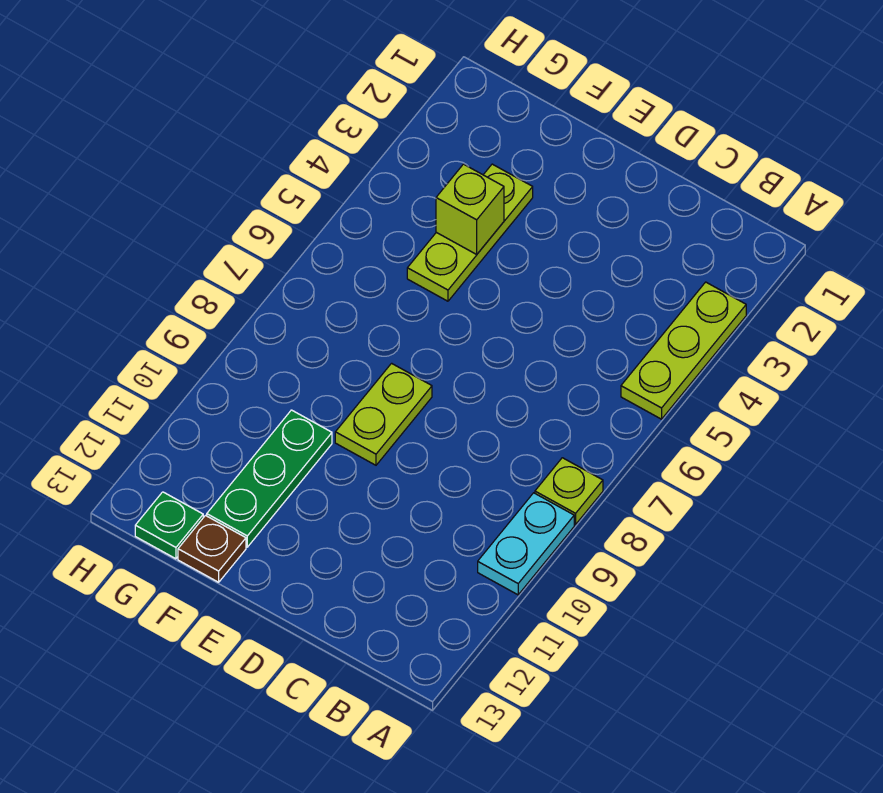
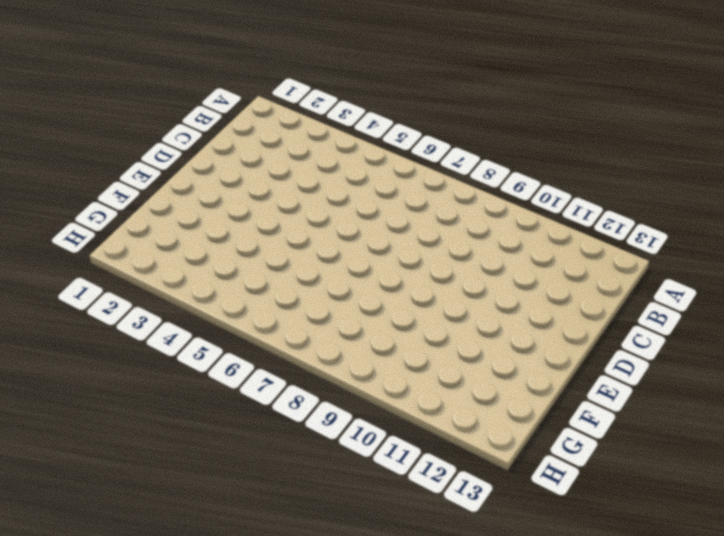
none -> lime plate A3:A5 level 1
none -> lime plate A8 level 1

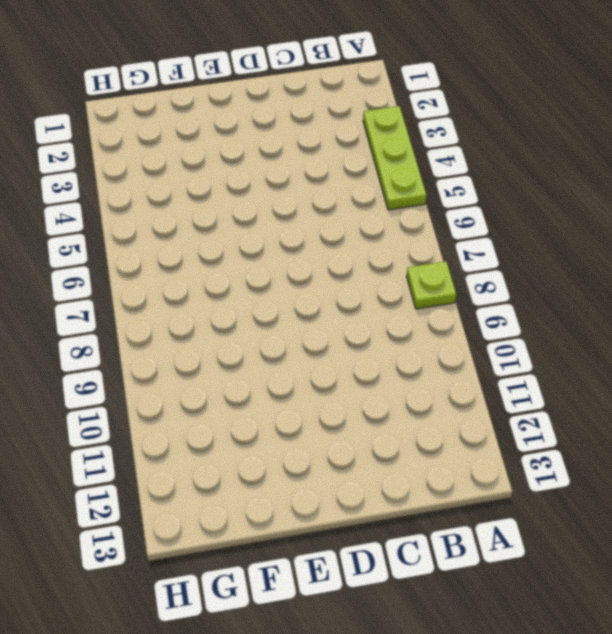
none -> cyan plate A9:A10 level 1
none -> lime plate E8:E9 level 1

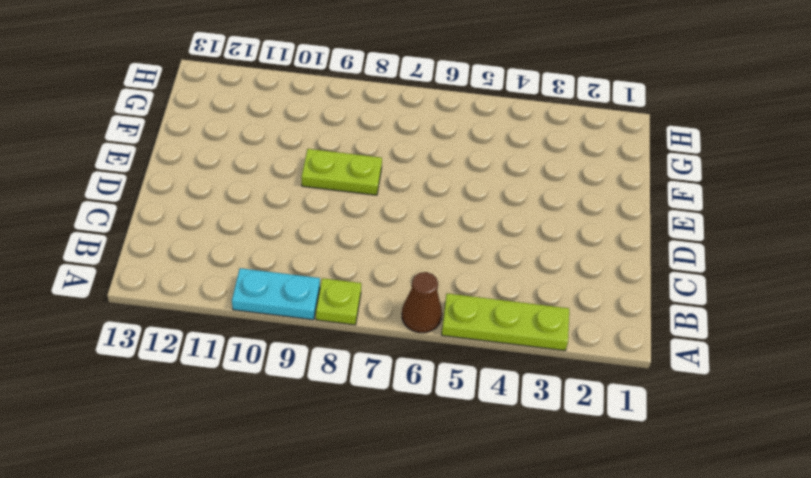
brown cone A6 level 1 -> none
none -> lime plate F3:F5 level 1
none -> green plate F10:F12 level 1

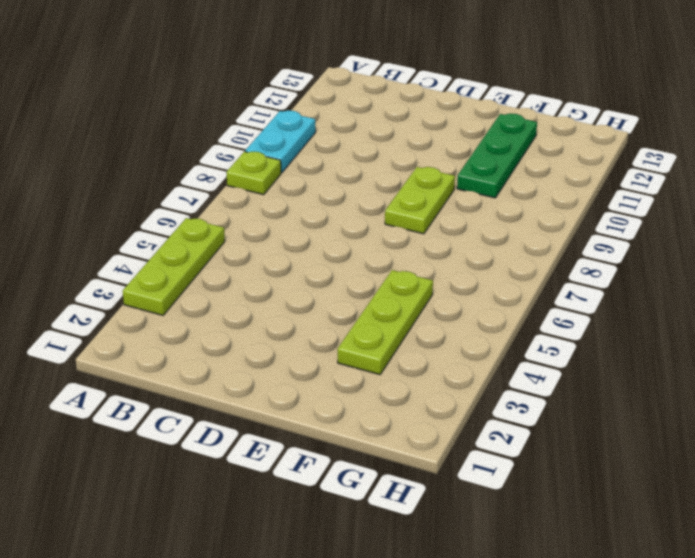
none -> brown plate F13 level 1
none -> green plate G13 level 1

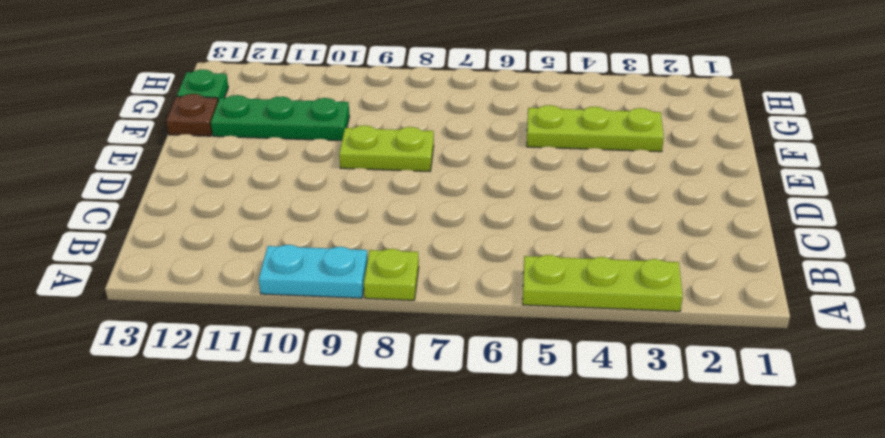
none -> lime brick F4 level 2

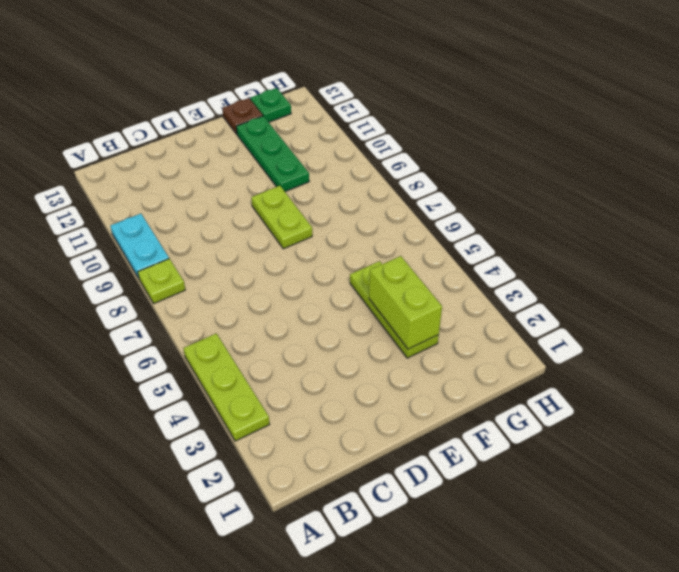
lime brick F3:F4 level 2 -> lime brick F4 level 2

